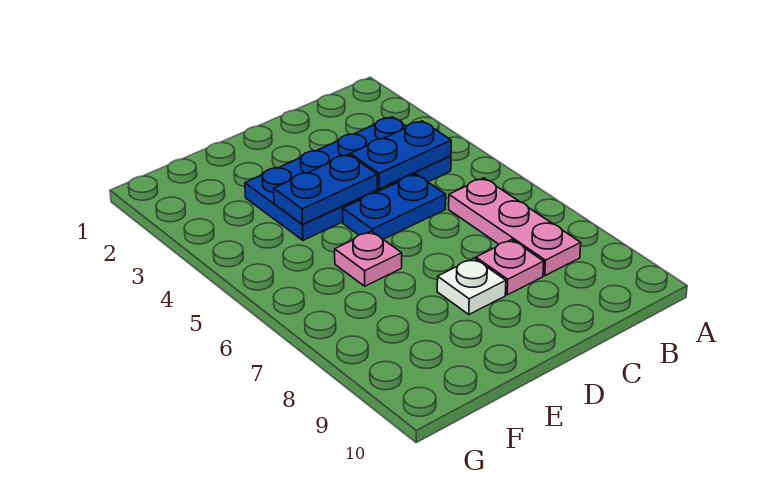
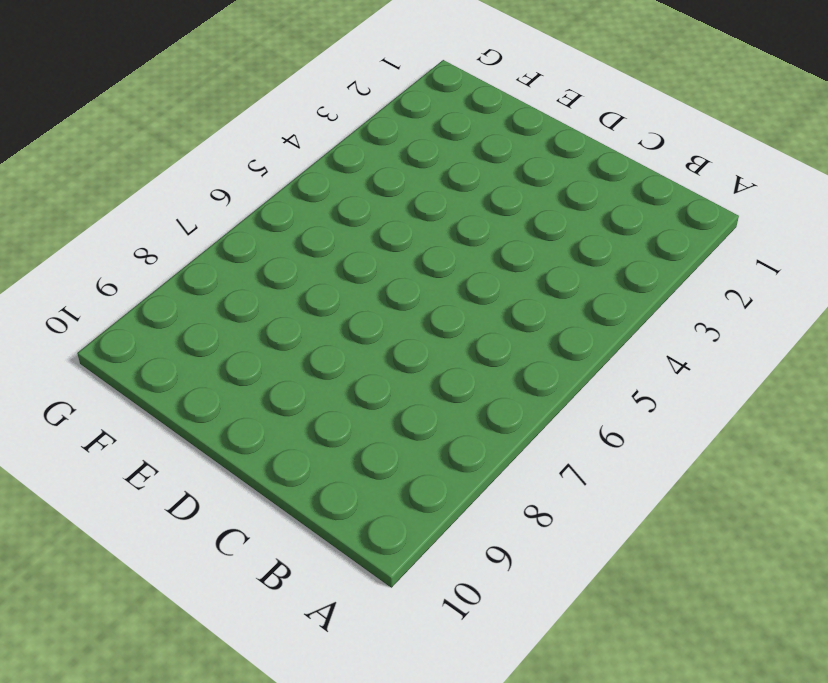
none -> blue plate B3:E4 level 1
none -> pink plate B6:B8 level 1

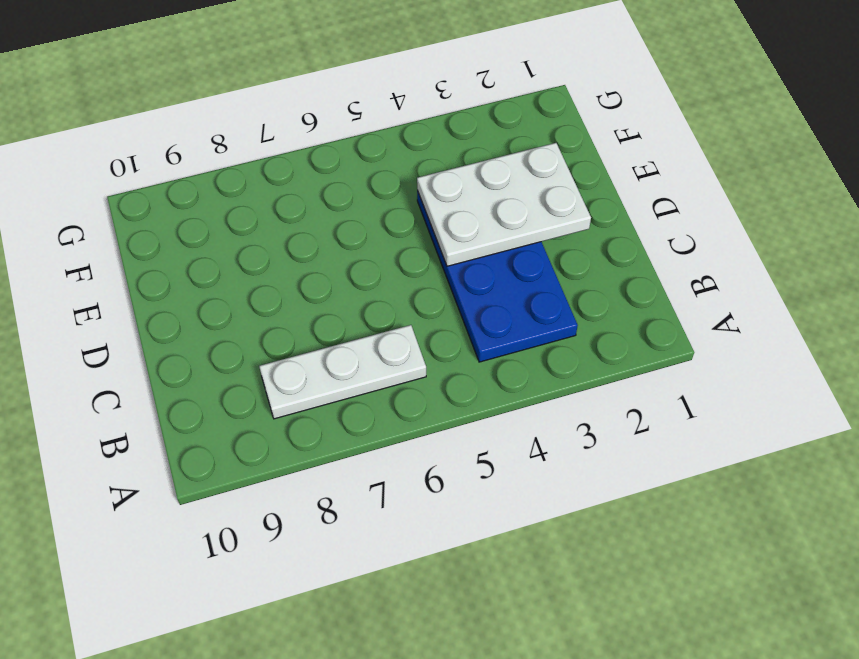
white plate B6:B8 level 1 -> pink plate B6:B8 level 1
white plate D2:E4 level 2 -> blue plate D4:E4 level 2
none -> blue plate C5:D5 level 1
none -> pink plate C8 level 1

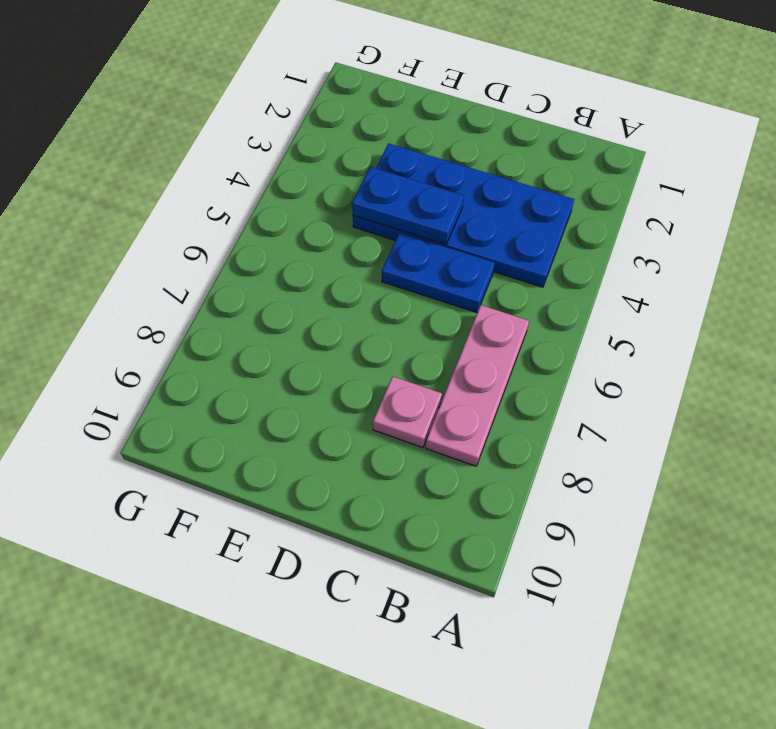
none -> white plate D8 level 1
none -> pink plate E6 level 1

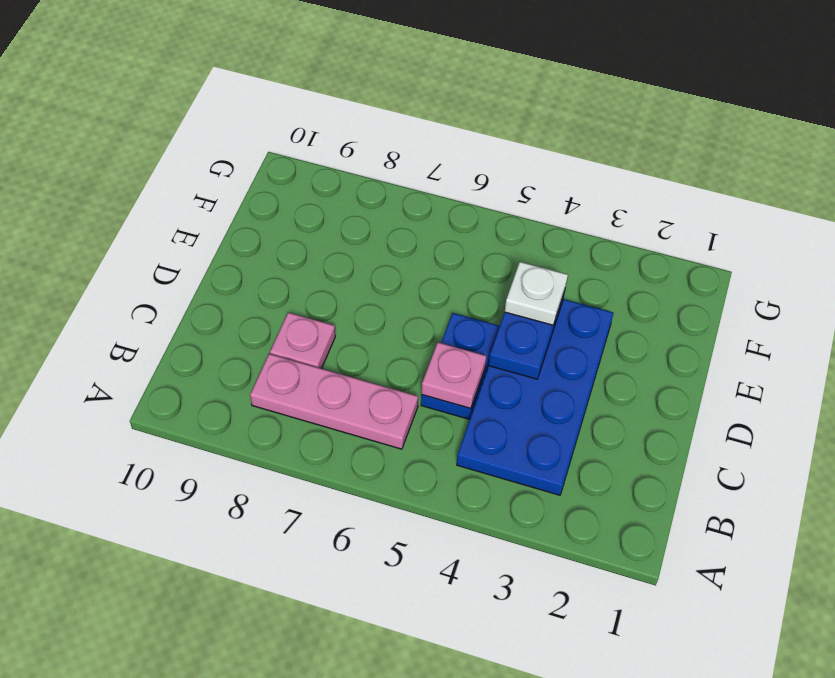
pink plate C5 level 2 -> pink plate E6 level 1
white plate E4 level 3 -> white plate D8 level 1
none -> blue plate B4:C4 level 2

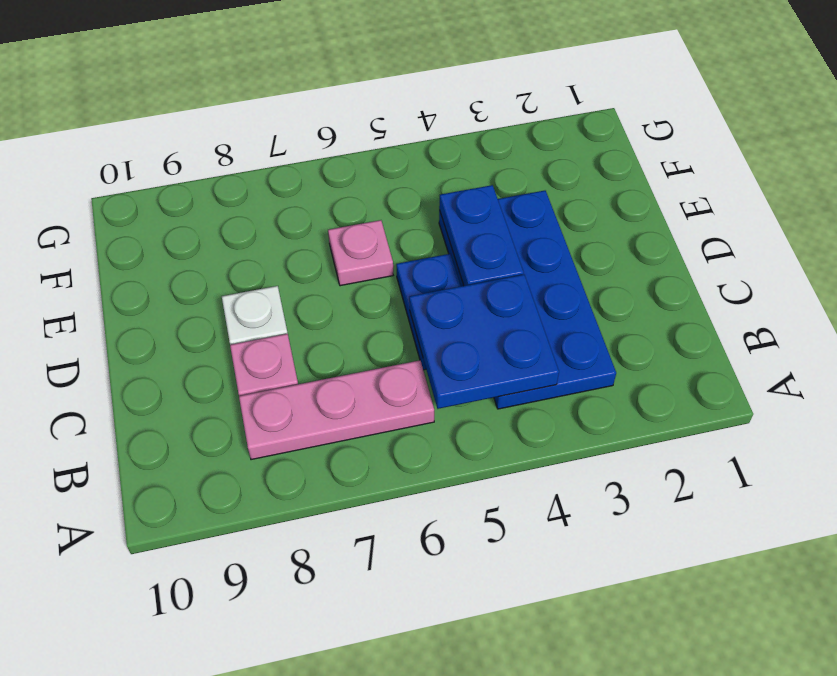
blue plate B4:C5 level 2 -> blue plate B4:C4 level 2

